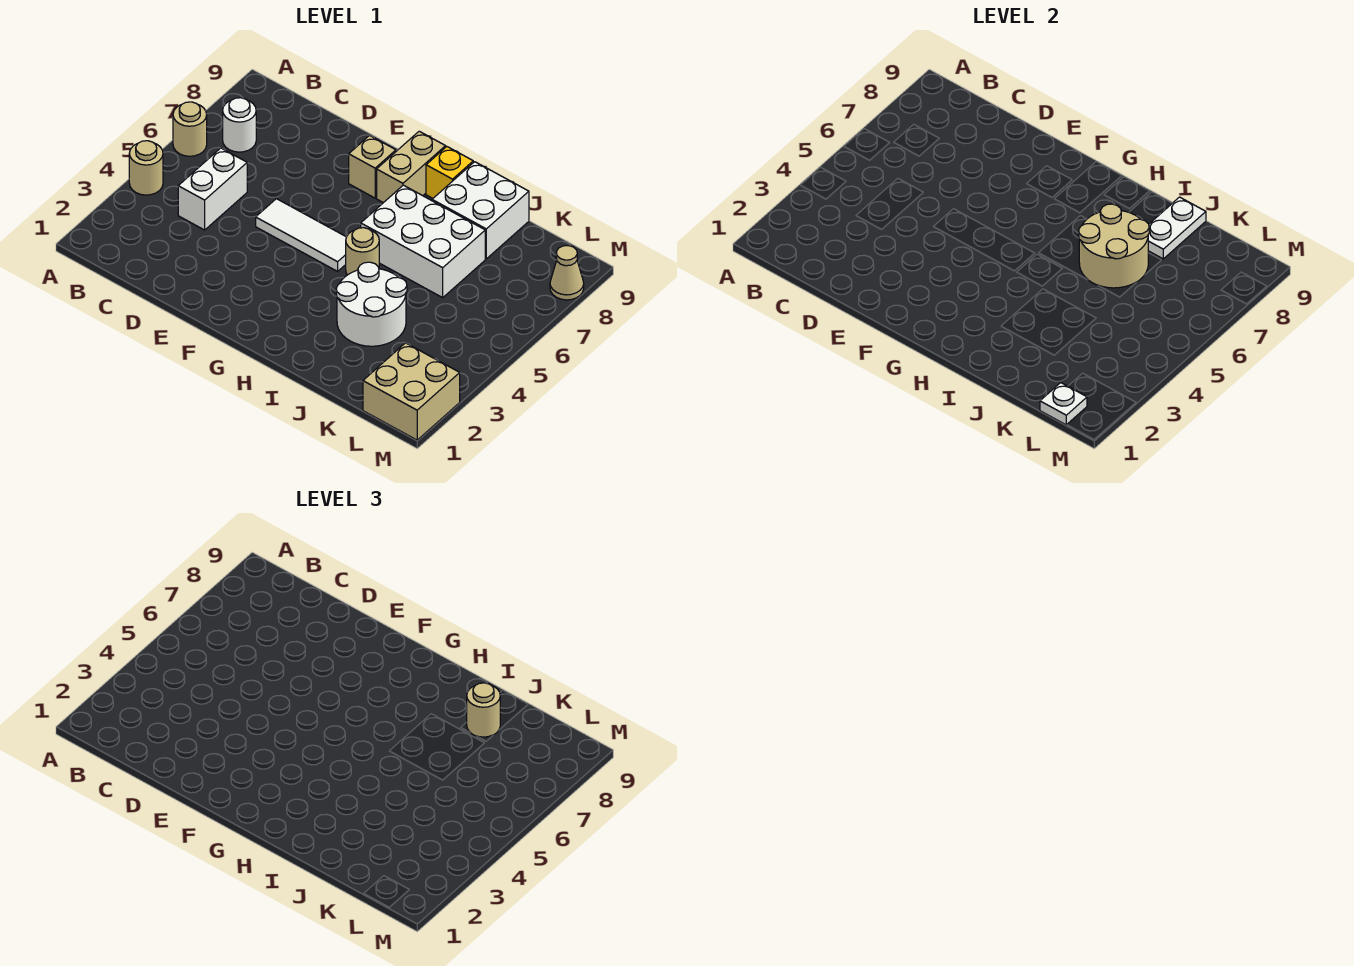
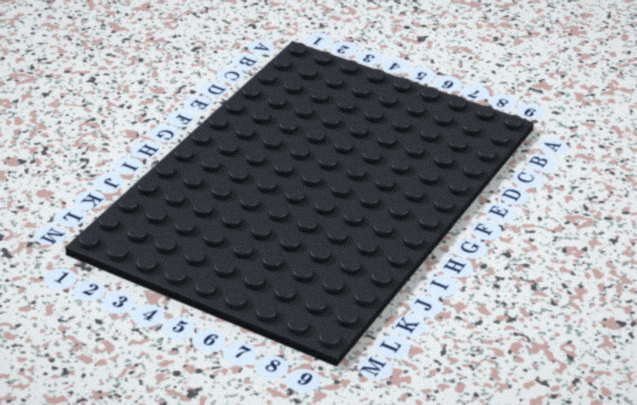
none -> tan round brick A4 level 1
none -> tan round brick A6 level 1
none -> white round brick B7 level 1

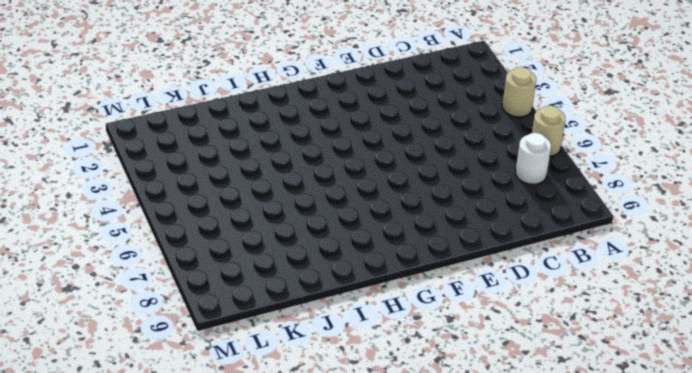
none -> white brick C4:C5 level 1
none -> white tile E5:G5 level 1
none -> tan brick F8 level 1

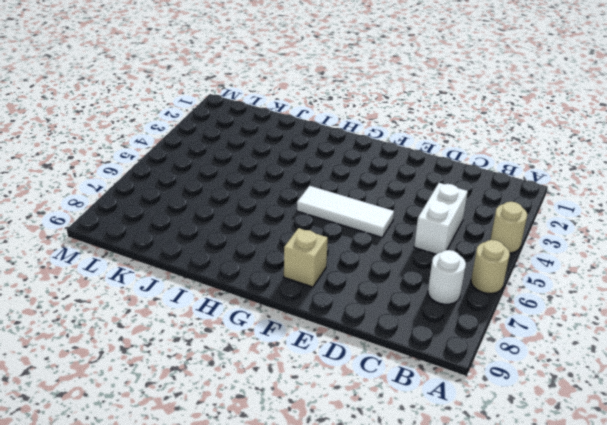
none -> tan brick G8:G9 level 1
none -> tan round brick H5 level 1
none -> white brick H6:J7 level 1

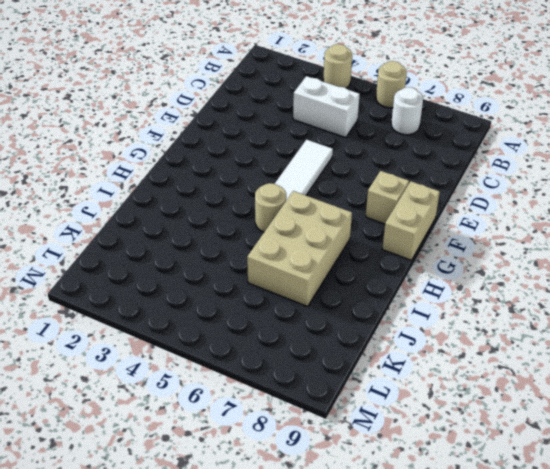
tan brick F9:G9 level 1 -> tan brick G8:G9 level 1
tan brick H6:J7 level 1 -> white brick H6:J7 level 1
none -> yellow brick H9 level 1
none -> white round brick I3:J4 level 1
none -> white brick I8:J9 level 1

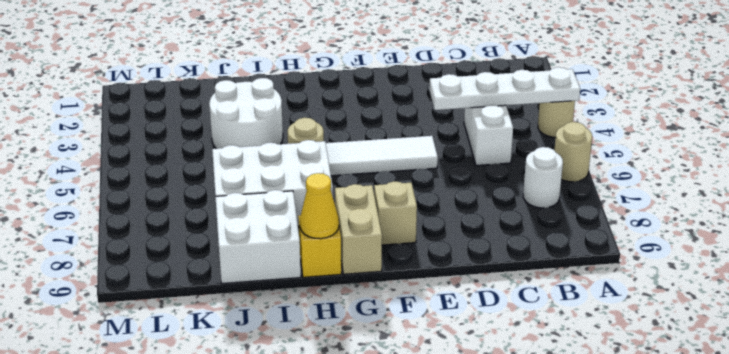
white plate A4:D4 level 2 -> none
yellow cone H9 level 2 -> none
none -> tan brick L1:M2 level 1
none -> tan cone M8 level 1
none -> tan round brick I6:J7 level 2

